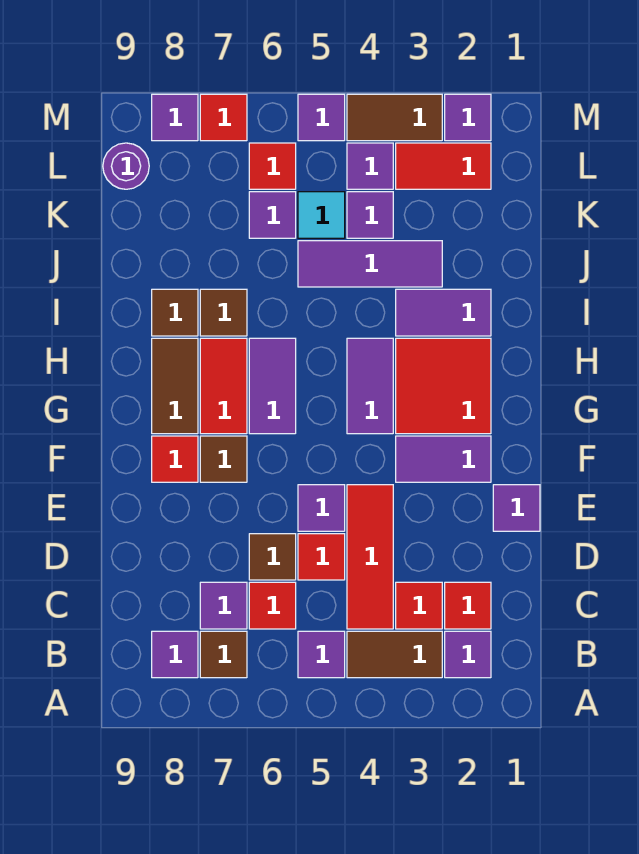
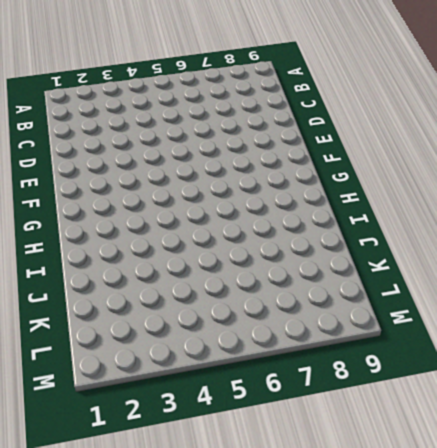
none -> purple tile B2 level 1
none -> brown tile B3:B4 level 1
none -> purple tile B5 level 1
none -> brown tile B7 level 1

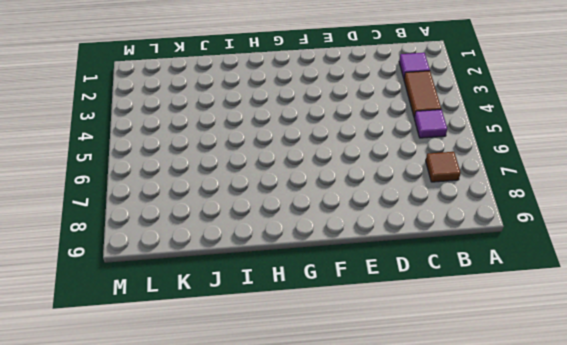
none -> purple tile B8 level 1
none -> red tile C2 level 1
none -> red tile C3 level 1
none -> red tile C4:E4 level 1

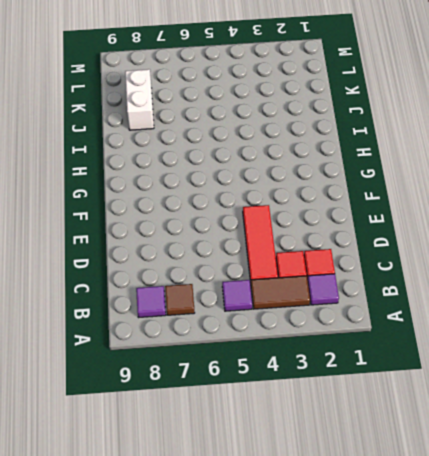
white brick J8:K8 level 1 -> none
none -> red tile C6 level 1
none -> purple tile C7 level 1
none -> red tile D5 level 1
none -> brown tile D6 level 1

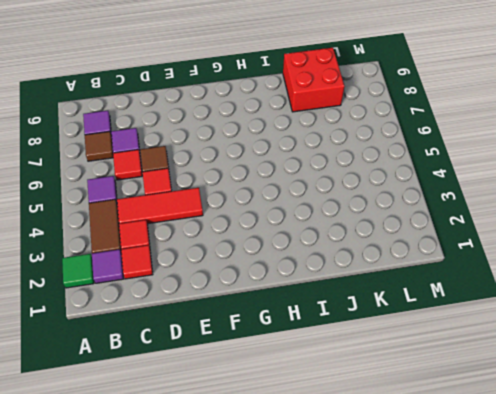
green tile A2 level 1 -> none
red brick J8:K9 level 1 -> none
none -> purple tile E1 level 1
none -> purple tile E5 level 1
none -> purple tile F2:F3 level 1
none -> brown tile F7 level 1

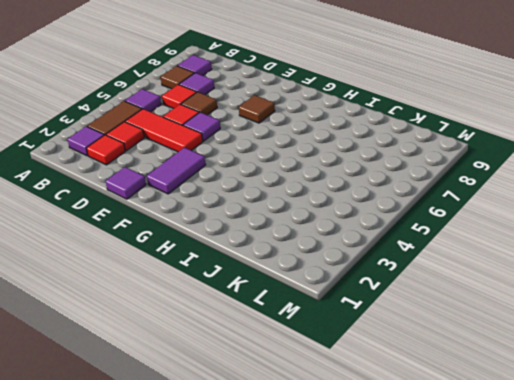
none -> red tile F8 level 1
none -> red tile G2:H3 level 1
none -> purple tile G4:H4 level 1
none -> purple tile G6:H6 level 1

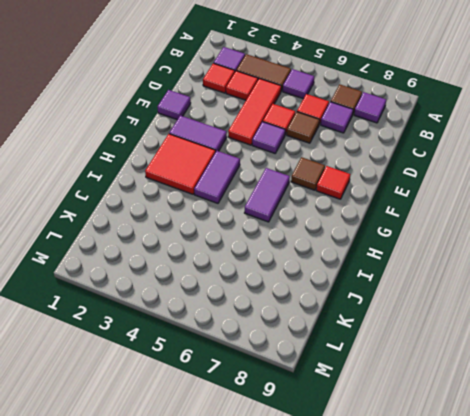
none -> red tile G7:H7 level 1
none -> brown tile G8:H8 level 1
none -> purple tile I2:I3 level 1
none -> brown tile I7 level 1

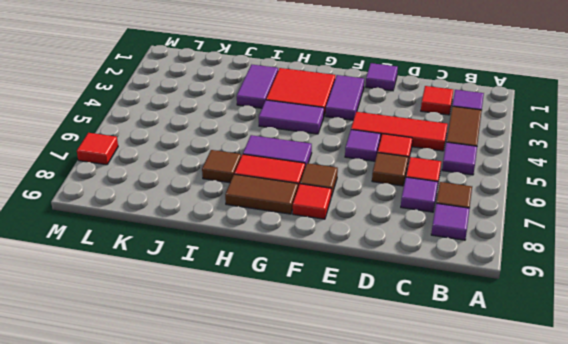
none -> red tile C3 level 1
none -> brown tile I8 level 1
none -> purple tile J3:J5 level 1
none -> purple tile K4 level 1

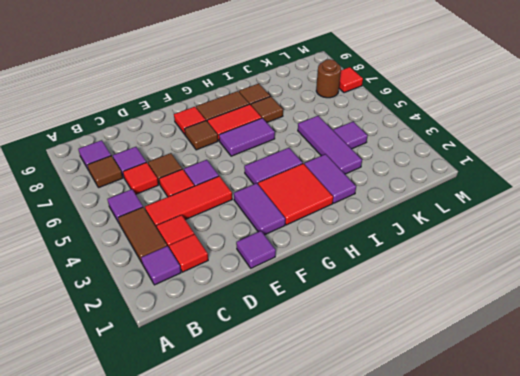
brown round brick L7 level 1 -> none
none -> cyan tile K5 level 1
none -> purple tile K6 level 1
none -> red tile L2:L3 level 1
none -> purple tile L4 level 1

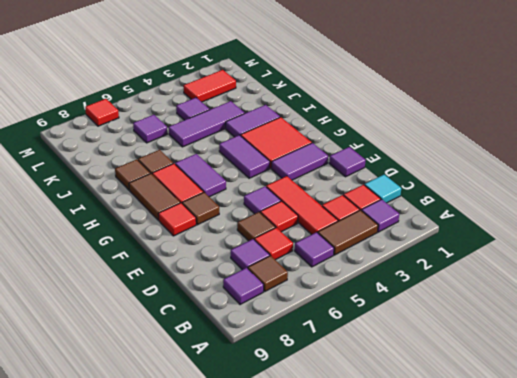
cyan tile C1 level 1 -> cyan tile K5 level 1
none -> purple tile L4 level 1
none -> red tile L6 level 1
none -> purple round brick L9 level 1
none -> purple tile M2 level 1

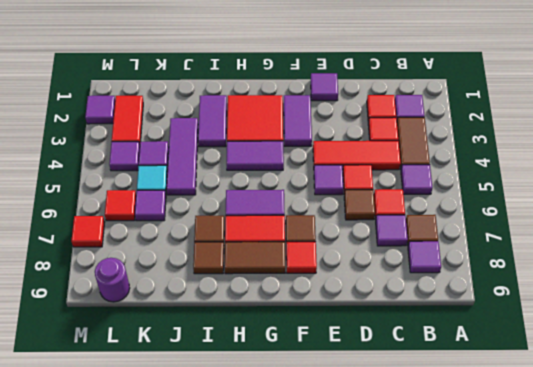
none -> brown tile M3:M4 level 1
none -> purple tile M5 level 1
none -> purple tile M8 level 1

